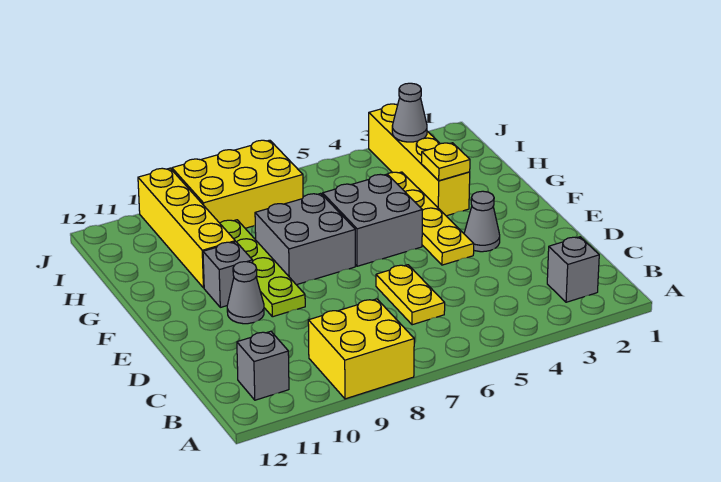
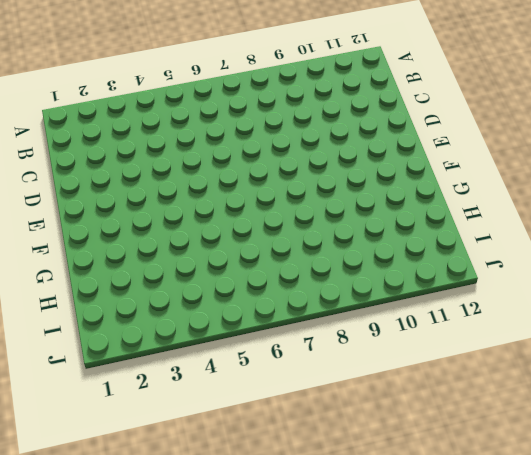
none -> yellow brick A8:B9 level 1
none -> grey brick B2 level 1
none -> grey brick B11 level 1

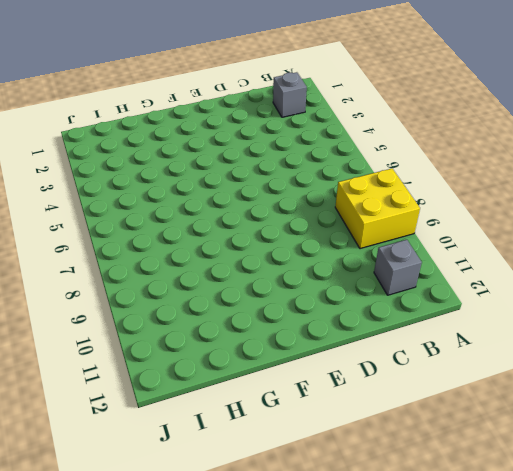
none -> yellow plate C6:D6 level 1
none -> grey cone E3 level 1
none -> yellow plate E4:H4 level 1

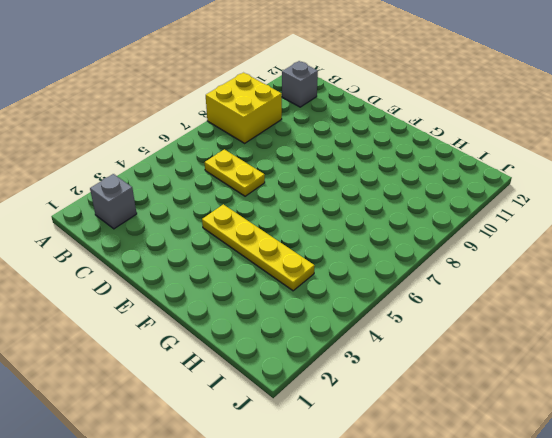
none -> grey cone E3 level 1
none -> lime plate E9:H9 level 1
none -> grey cone E10 level 1

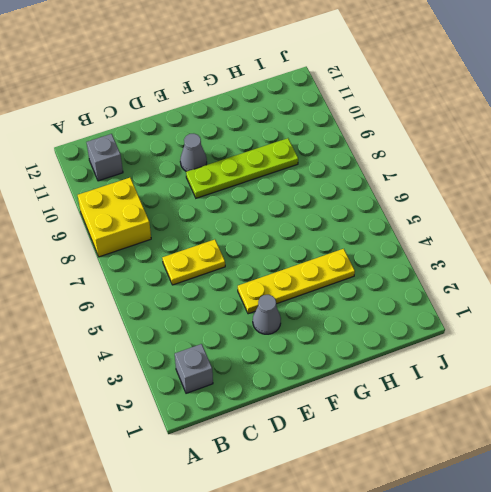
none -> grey brick F5:G6 level 1
none -> grey brick F7:G8 level 1
none -> grey brick F10 level 1

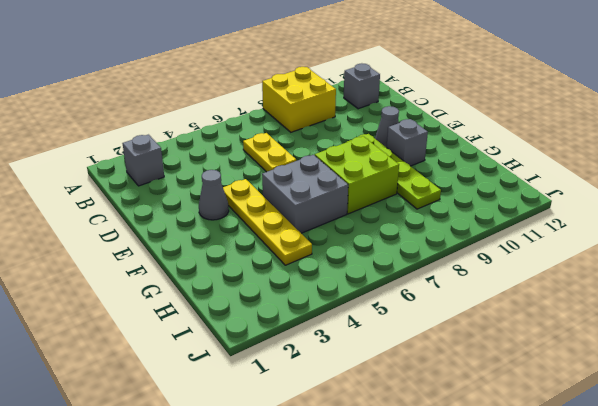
lime brick F7:G8 level 1 -> grey brick F7:G8 level 1
none -> yellow brick G3:J3 level 1
none -> yellow brick G10:J10 level 1
none -> yellow brick I7:J9 level 1

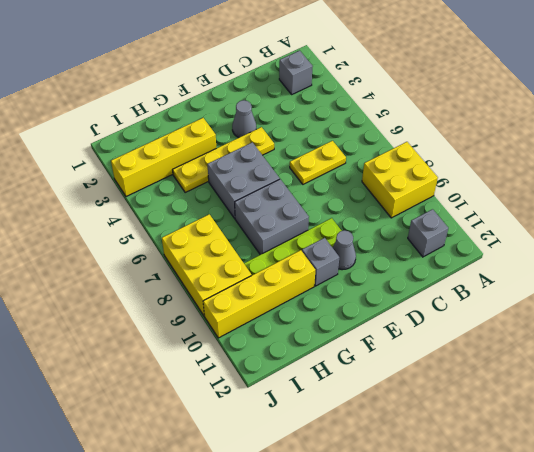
none -> yellow plate G3 level 2
none -> grey cone I3 level 2

